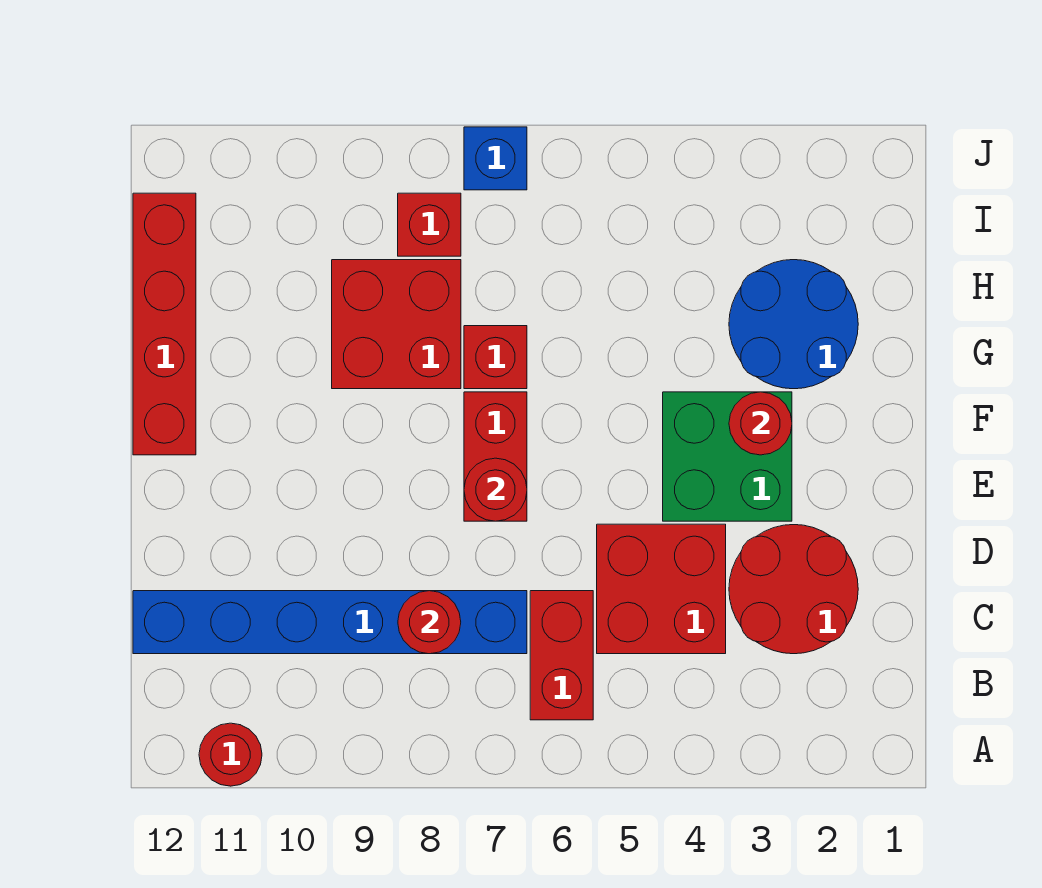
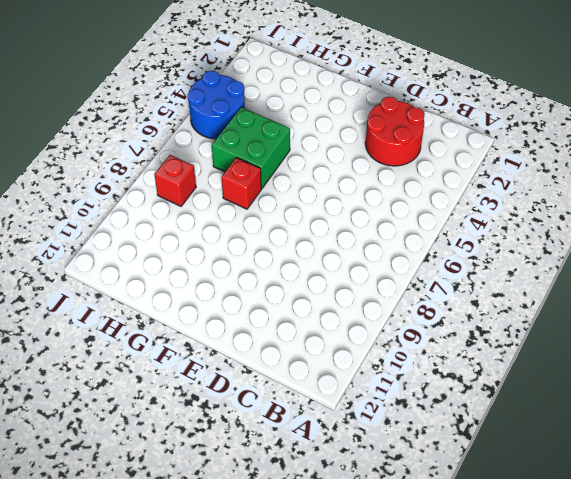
green brick G5:H6 level 1 -> green brick E3:F4 level 1
blue round brick I4:J5 level 1 -> blue round brick G2:H3 level 1
none -> red round brick A11 level 1
none -> red brick B6:C6 level 1
none -> red brick C4:D5 level 1

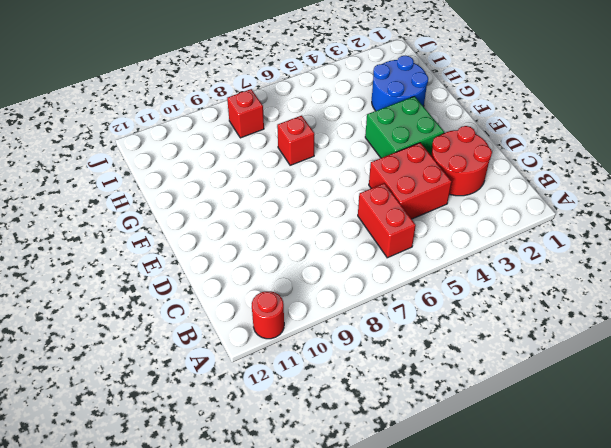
none -> blue brick C7:C12 level 1
none -> red brick E7:F7 level 1
none -> red brick F12:I12 level 1

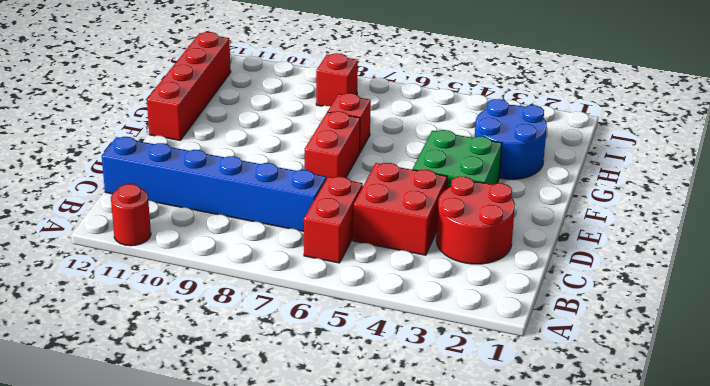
none -> red brick G8:H9 level 1
none -> blue brick J7 level 1
none -> red round brick C8 level 2

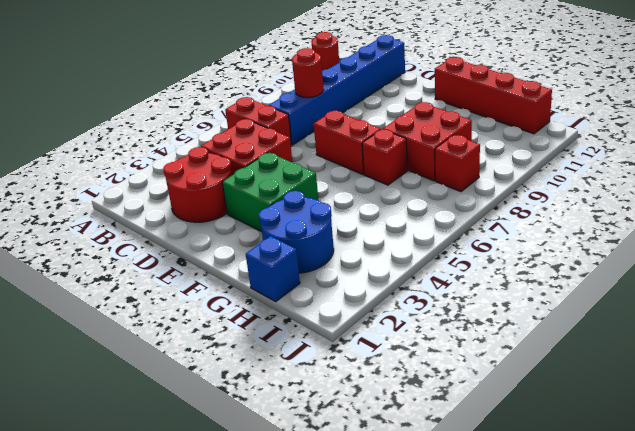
blue brick H1 level 1 -> blue brick J7 level 1
none -> red round brick E7 level 2
none -> red round brick F3 level 2

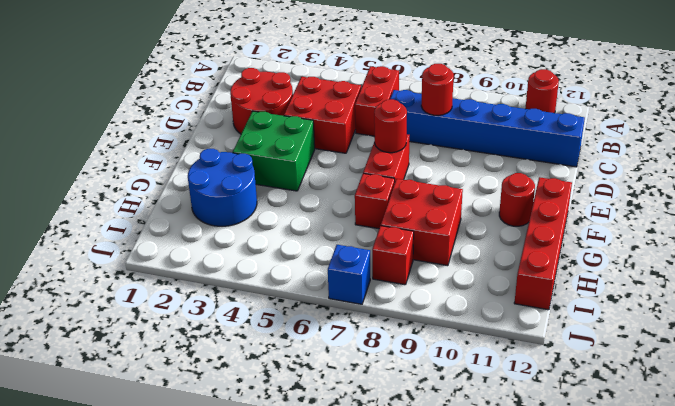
red round brick F11 level 1 -> red round brick F3 level 2

